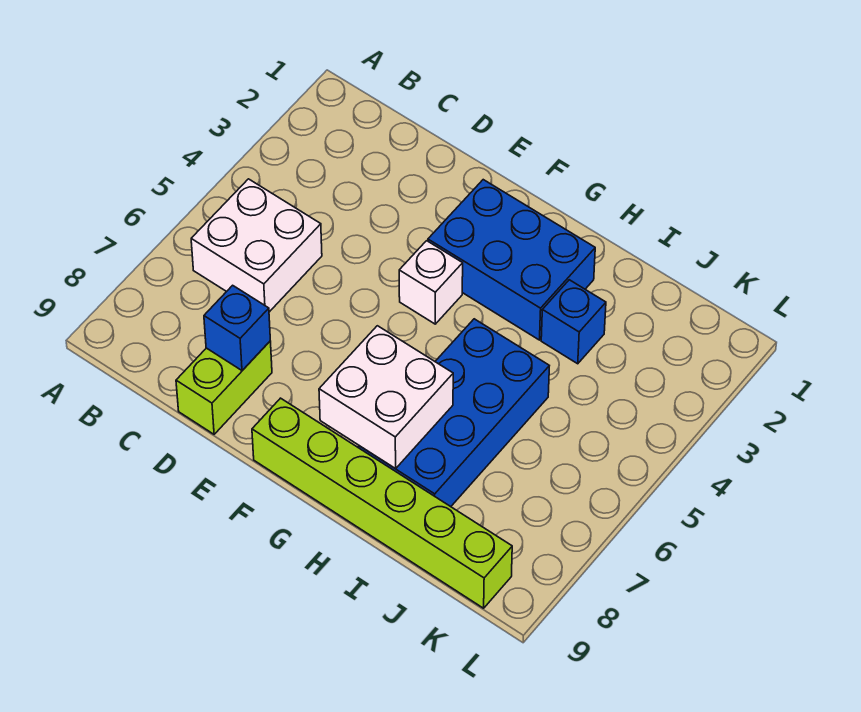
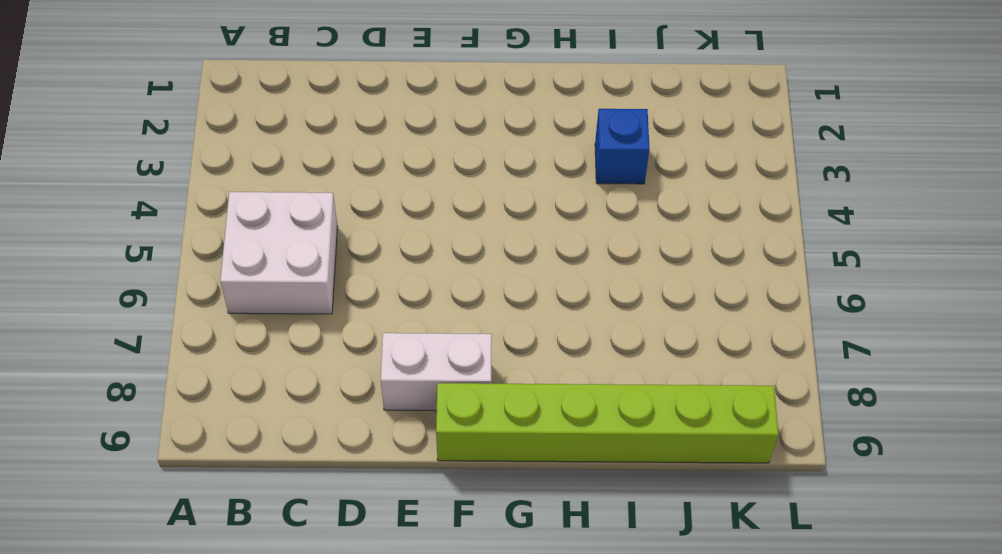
white brick E8:F8 level 1 -> none
none -> lime brick D8:D9 level 1
none -> blue brick F2:H3 level 1

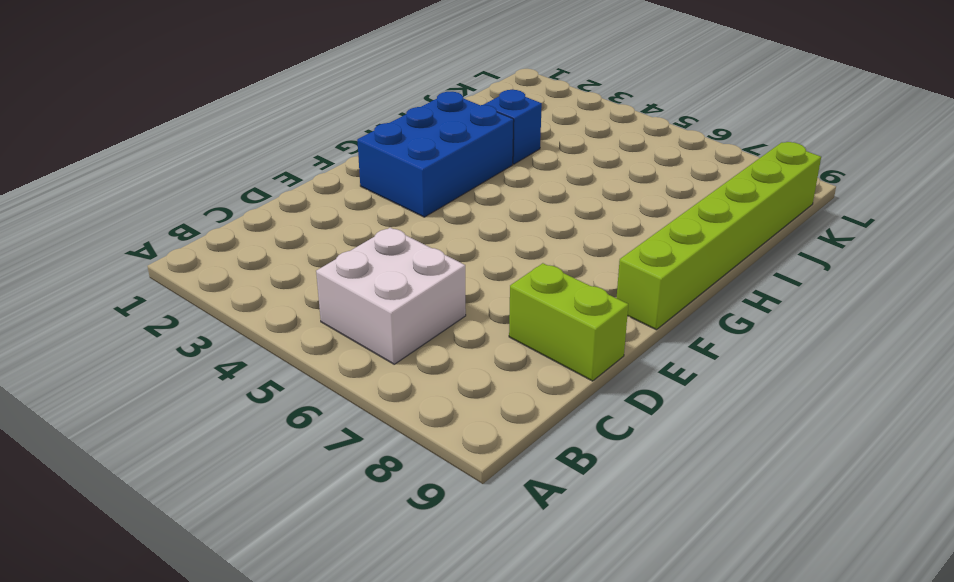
none -> white brick F4 level 1
none -> blue brick H5:I8 level 1

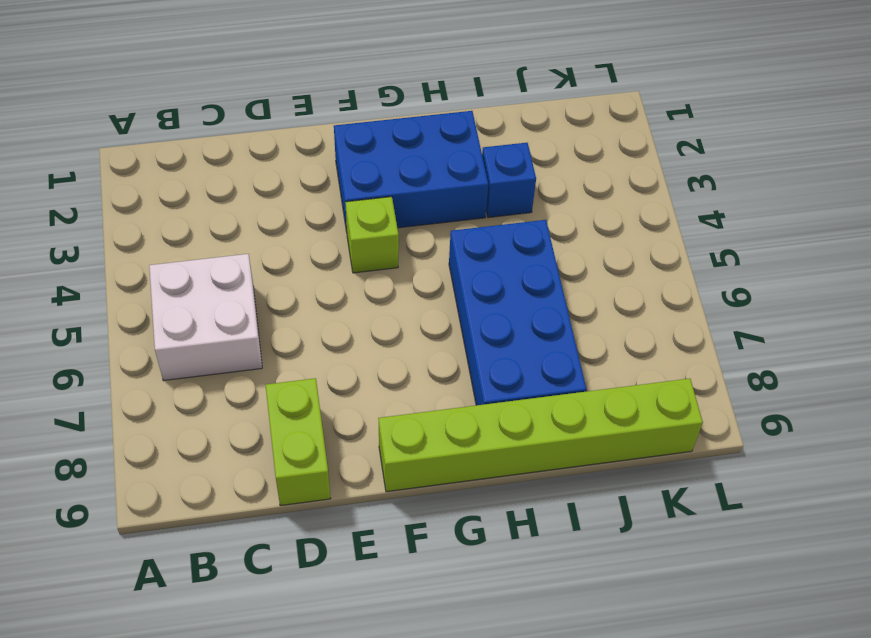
lime brick F4 level 1 -> white brick F4 level 1
none -> blue brick D8 level 2
none -> white brick G7:H8 level 2

